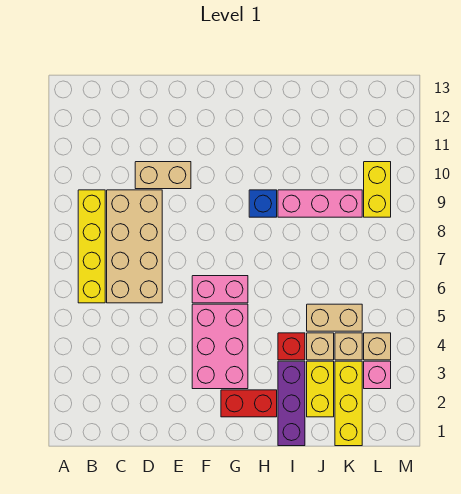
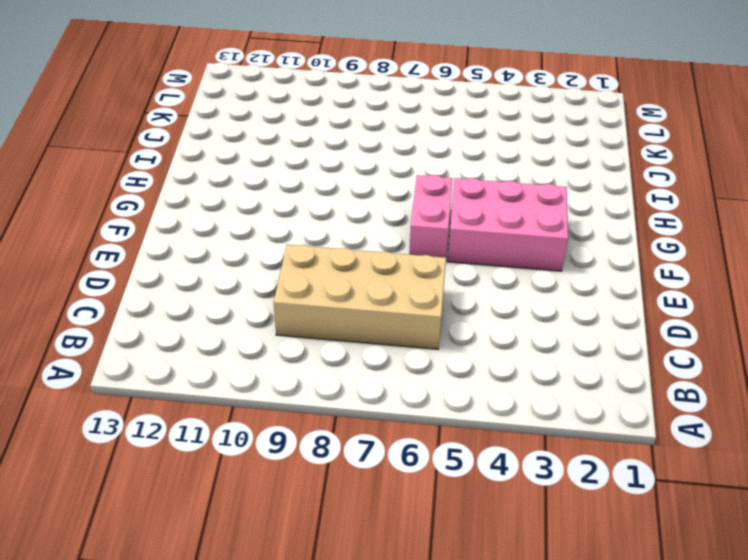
none -> yellow brick B6:B9 level 1
none -> tan brick D10:E10 level 1
none -> red brick G2:H2 level 1

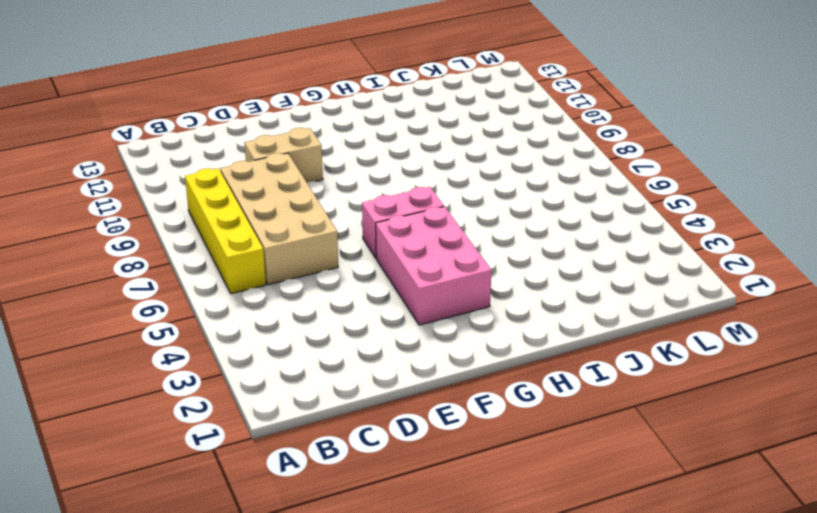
none -> red brick G2:H2 level 1
none -> blue brick H9 level 1
none -> purple brick I1:I3 level 1

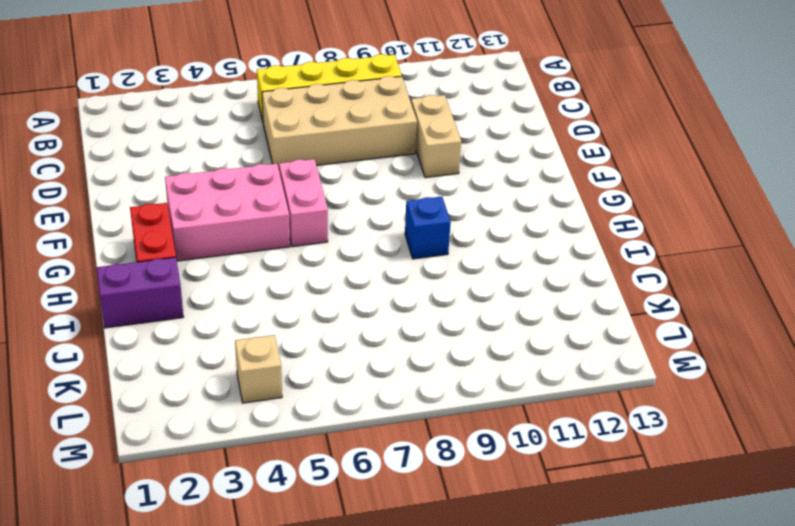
purple brick I1:I2 level 1 -> purple brick I1:I3 level 1
none -> red brick I4 level 1
none -> pink brick I9:K9 level 1
none -> yellow brick J2:J3 level 1

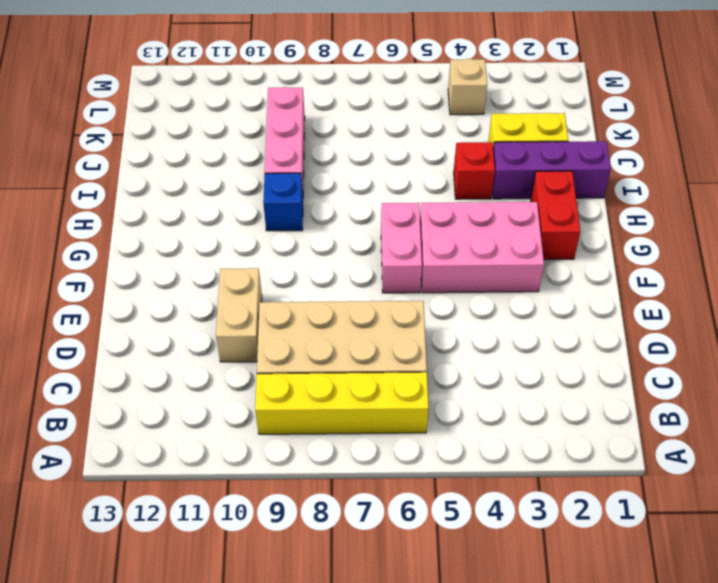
none -> tan brick J4 level 1
none -> tan brick J5:K5 level 1
none -> yellow brick K1:K3 level 1

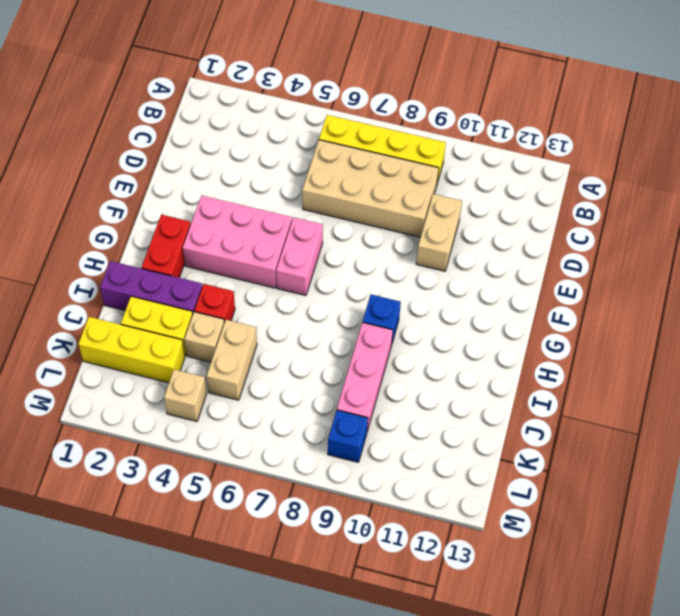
blue brick L9 level 1 -> yellow brick L9:L10 level 1
none -> tan brick K4 level 1
none -> pink brick L3 level 1

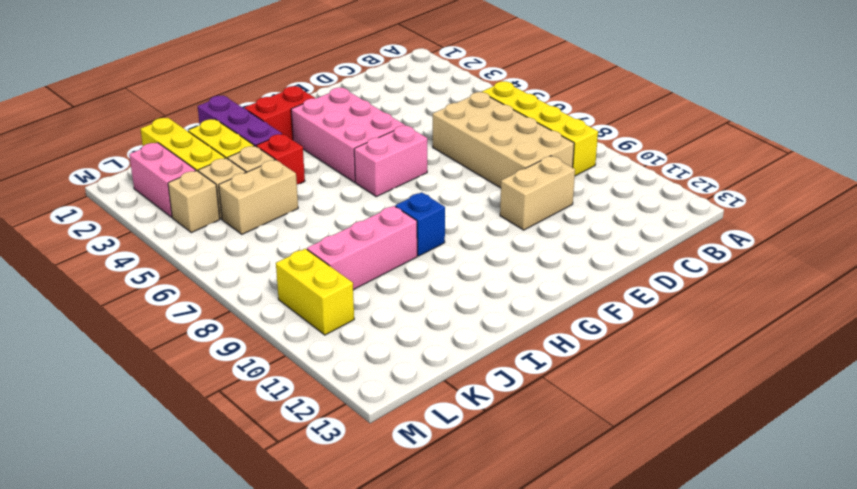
pink brick L2:L3 level 1 -> pink brick L3 level 1

